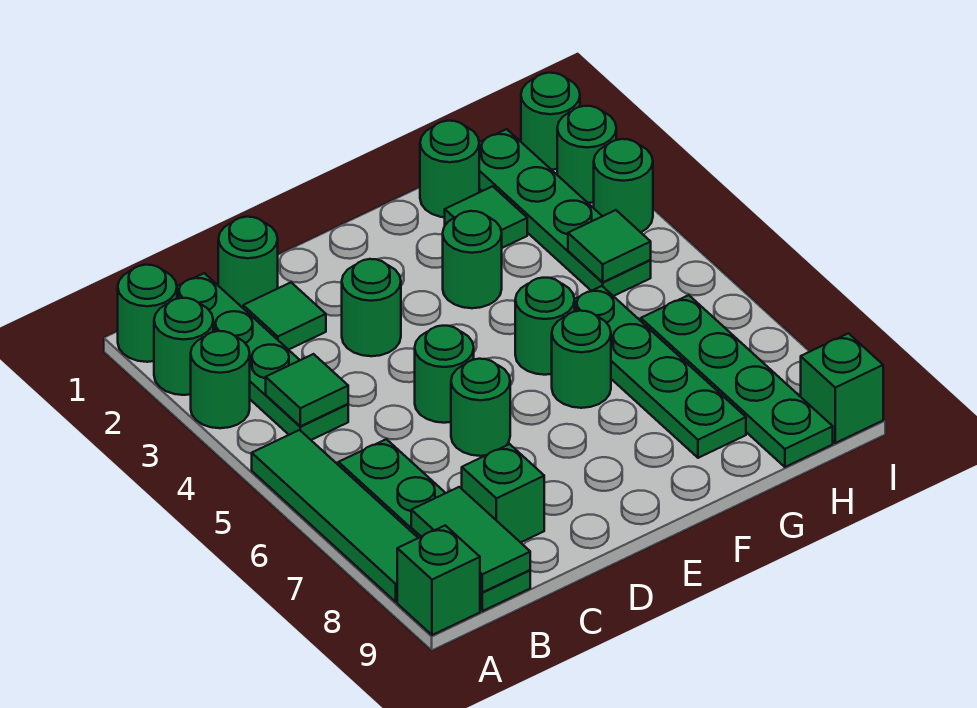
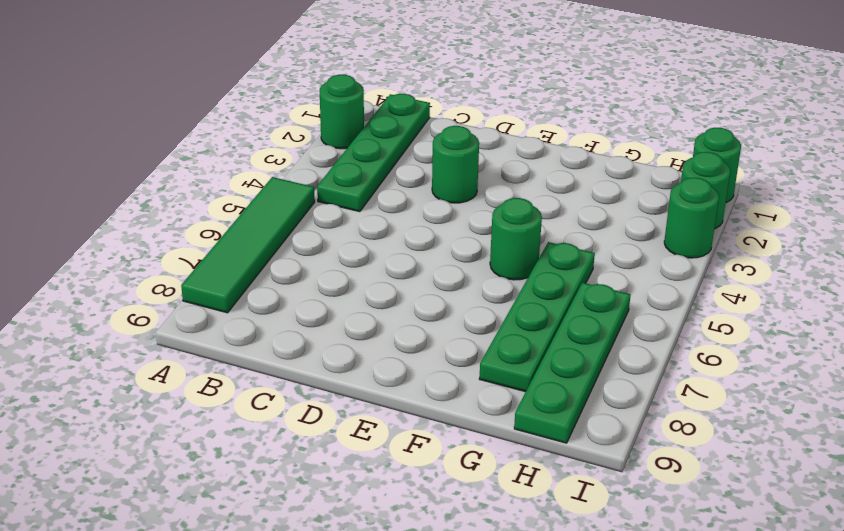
none -> green round brick A1 level 1
none -> green round brick A3 level 1
none -> green brick A9 level 1

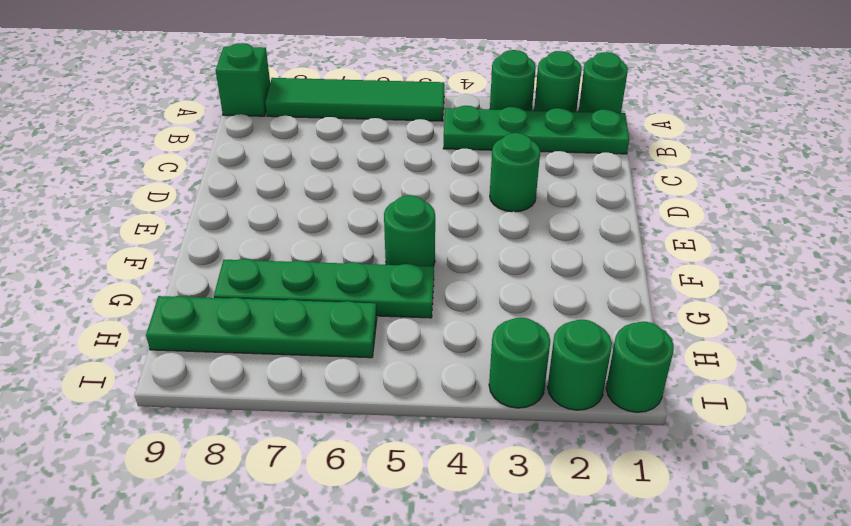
none -> green plate B6:B9 level 1
none -> green round brick C1 level 1
none -> green tile C2 level 1

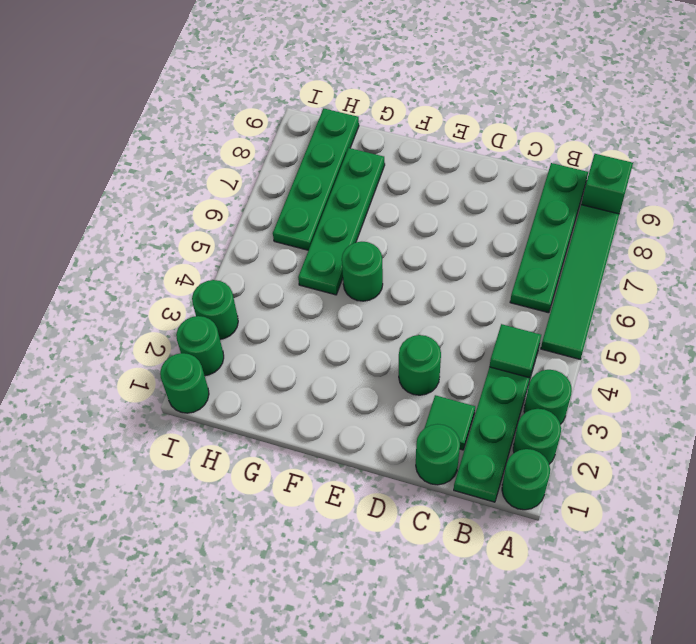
none -> green brick C8 level 1
none -> green round brick D5 level 1
none -> green round brick D6 level 1

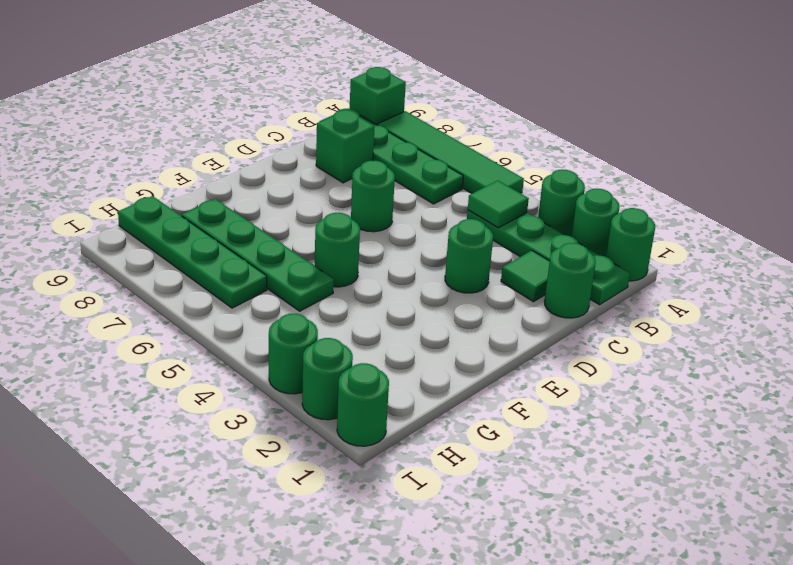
none -> green round brick D5 level 1
none -> green round brick F3 level 1
none -> green round brick F6 level 1

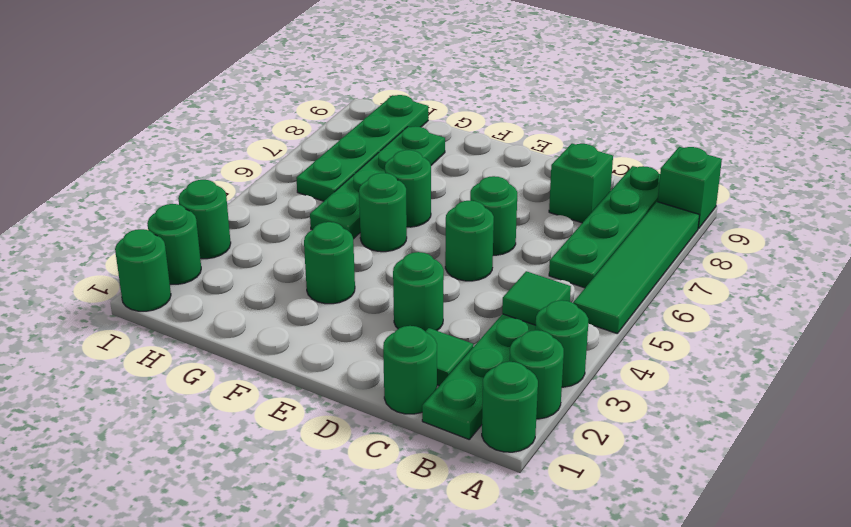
none -> green round brick G1 level 1
none -> green tile G2 level 1
none -> green plate H1:H4 level 1

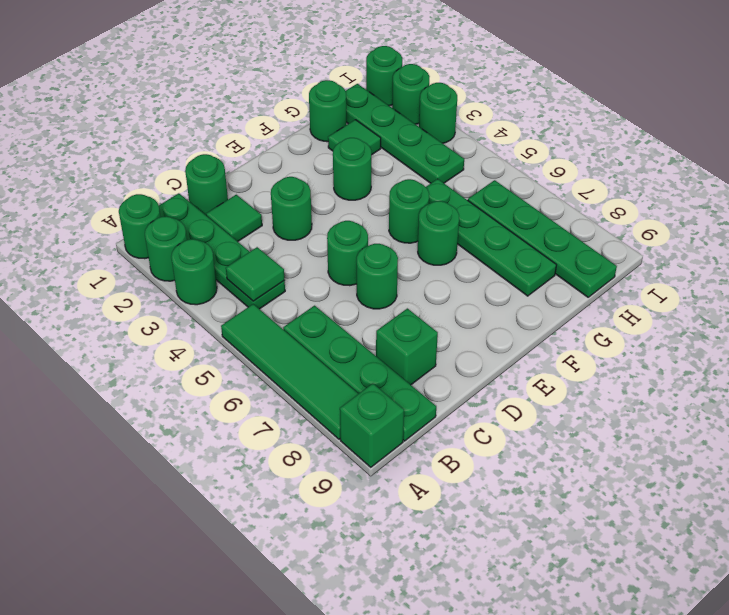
none -> green brick I9 level 1
none -> green tile B8:B9 level 2
none -> green tile H4 level 2

